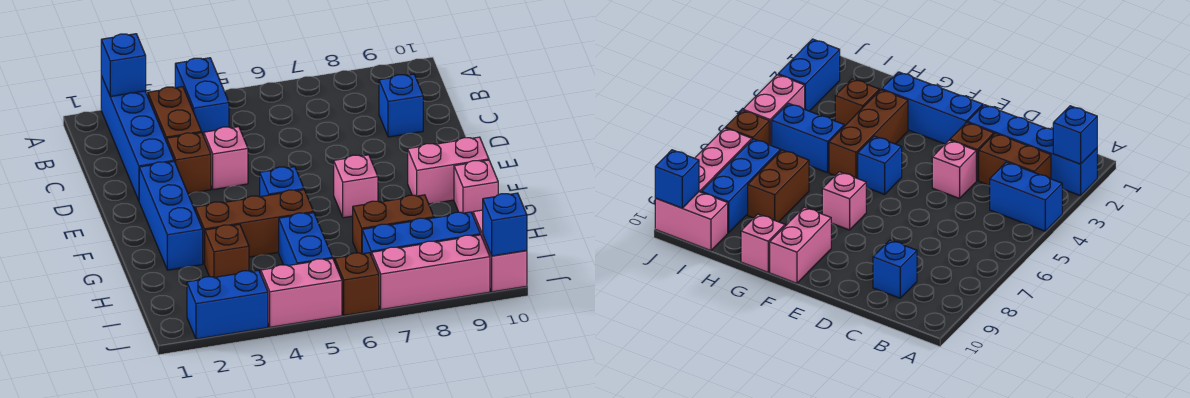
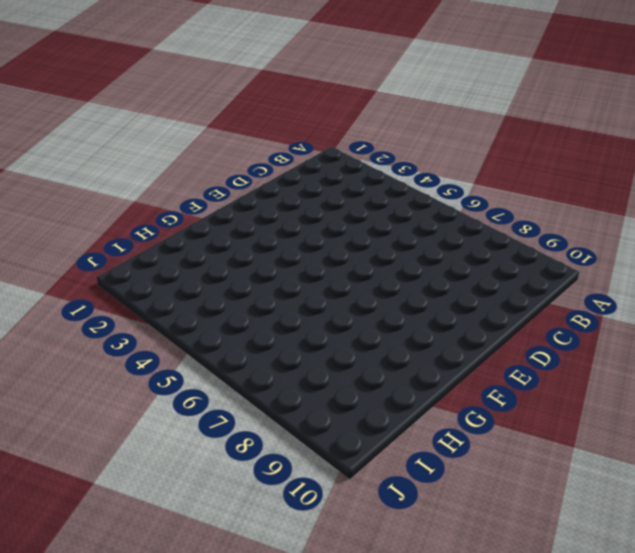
none -> blue brick A2:D2 level 1
none -> blue brick A4:B4 level 1
none -> brown brick B3:C3 level 1

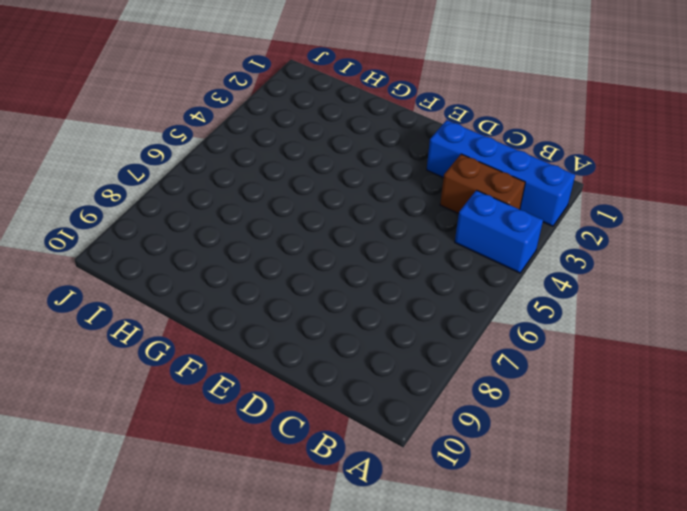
none -> blue brick C9 level 1
none -> brown brick D3 level 1
none -> pink brick D4 level 1

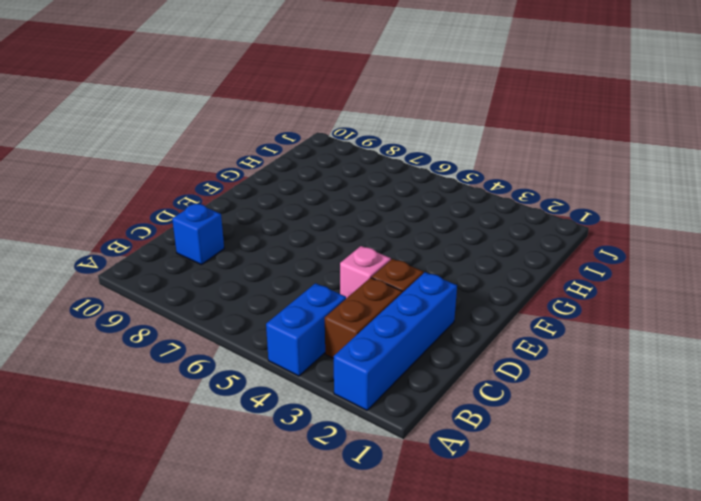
none -> blue brick E2:G2 level 1
none -> blue brick F5 level 1
none -> pink brick F7 level 1

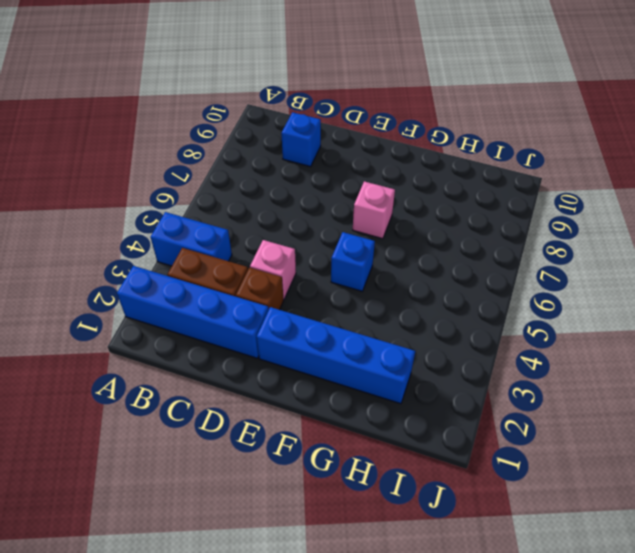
blue brick E2:H2 level 1 -> blue brick E2:G2 level 1
none -> pink brick F9:F10 level 1
none -> brown brick G3:G5 level 1
none -> pink brick G10 level 1

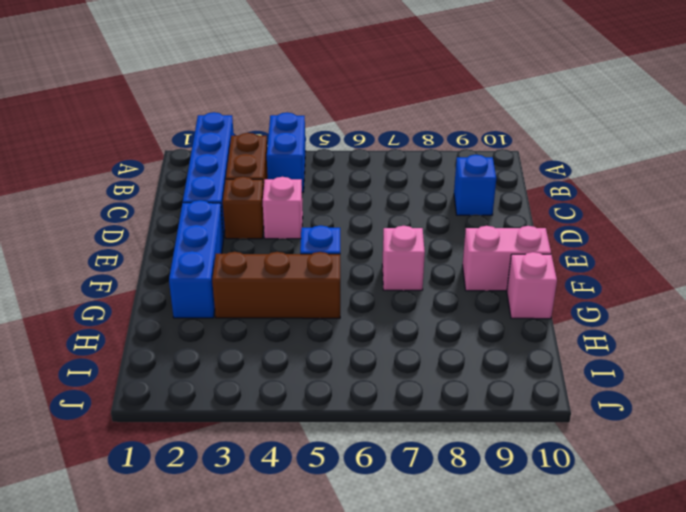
none -> brown brick H3 level 1
none -> blue brick H5:I5 level 1
none -> brown brick H7:H8 level 1

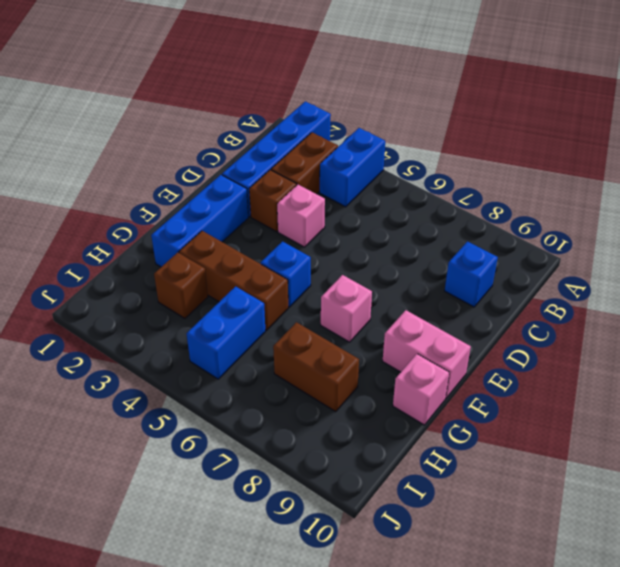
none -> blue brick I7:I9 level 1
none -> pink brick I10:J10 level 1
none -> blue brick J2:J3 level 1

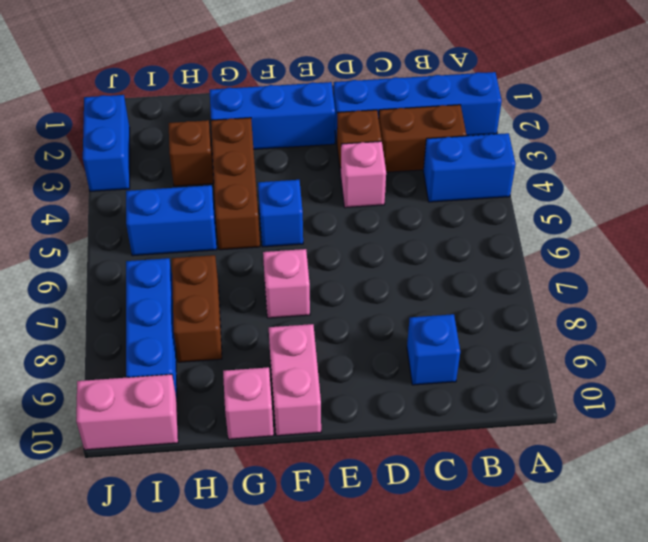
none -> pink brick J4:J5 level 1
none -> brown brick J6 level 1
none -> pink brick J7:J9 level 1

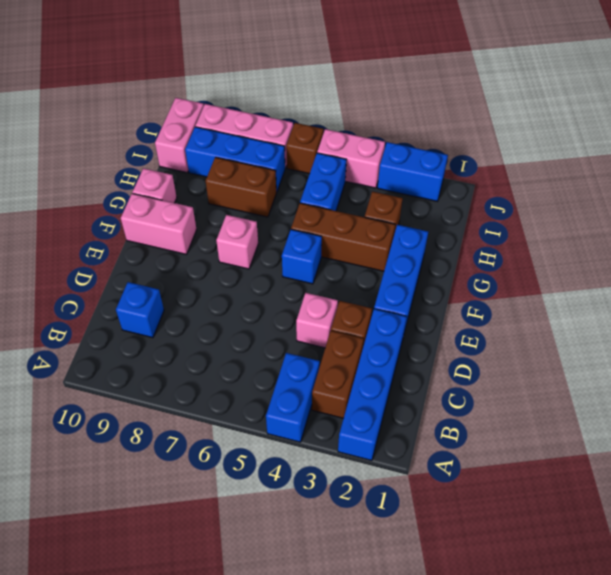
none -> blue brick A2 level 2
none -> blue brick J10 level 2

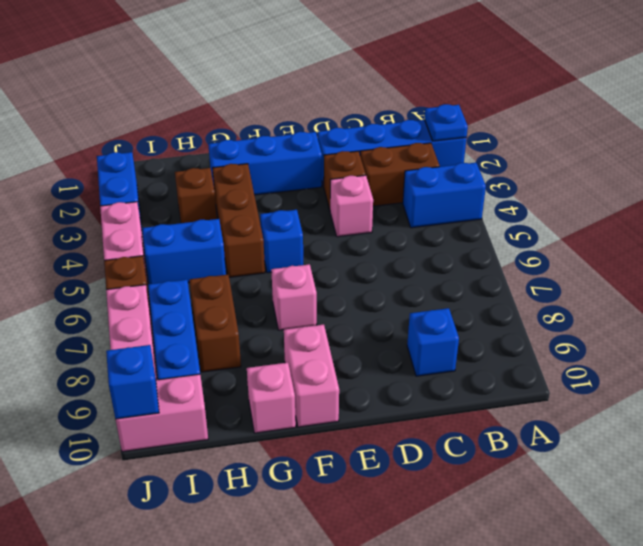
blue plate A2 level 2 -> blue brick A2 level 2

